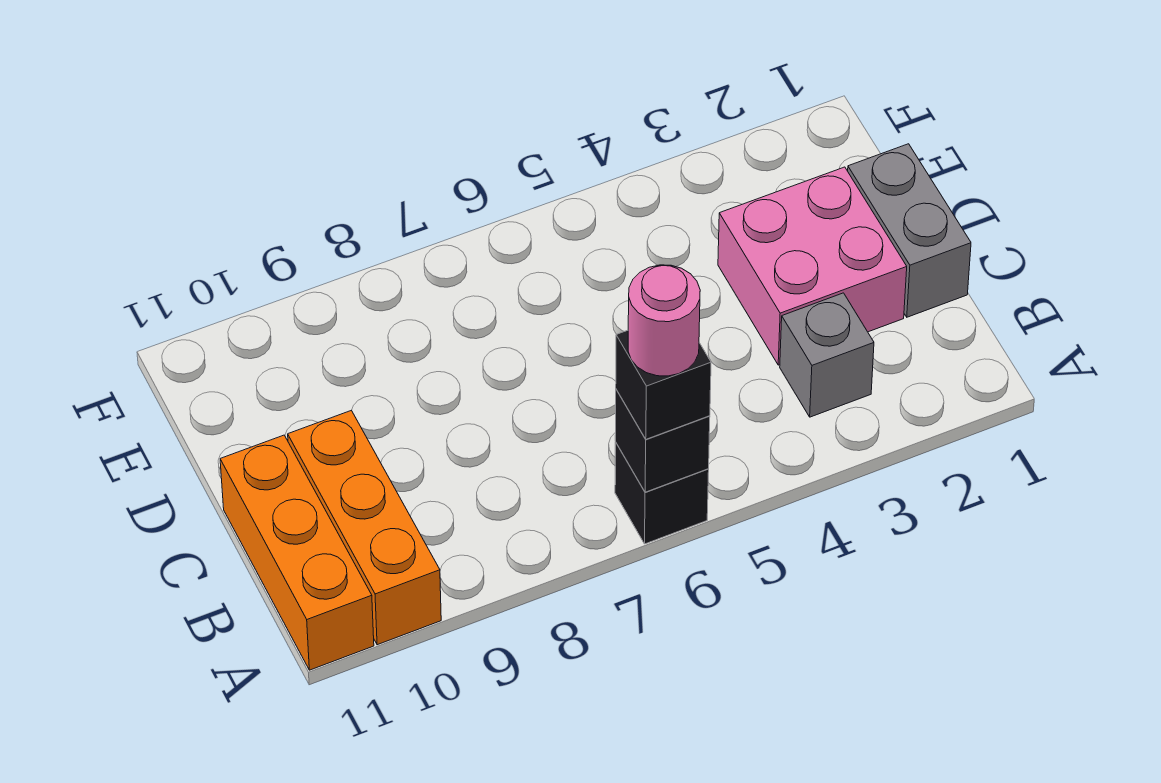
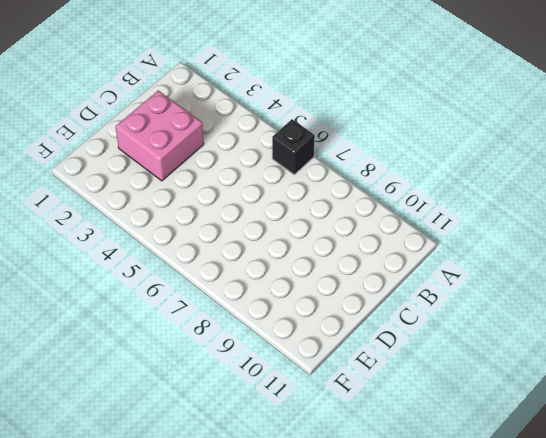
none -> orange brick A10:C10 level 1
none -> orange brick A11:C11 level 1

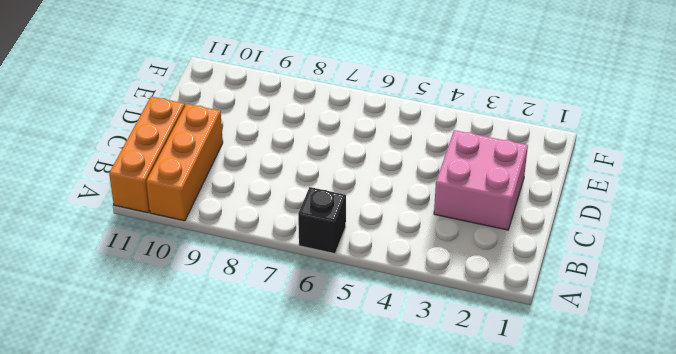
none -> grey brick B3 level 1
none -> grey brick C1:D1 level 1

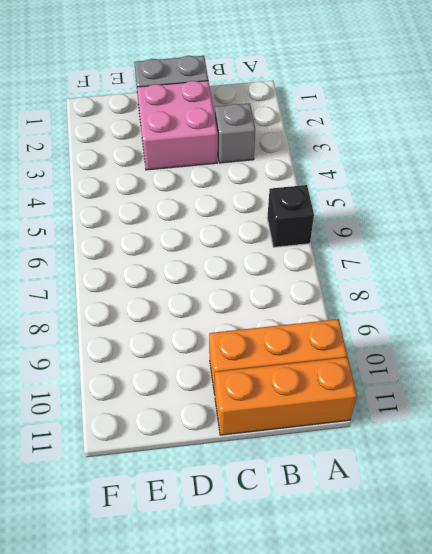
none -> black brick A6 level 2
none -> black brick A6 level 3

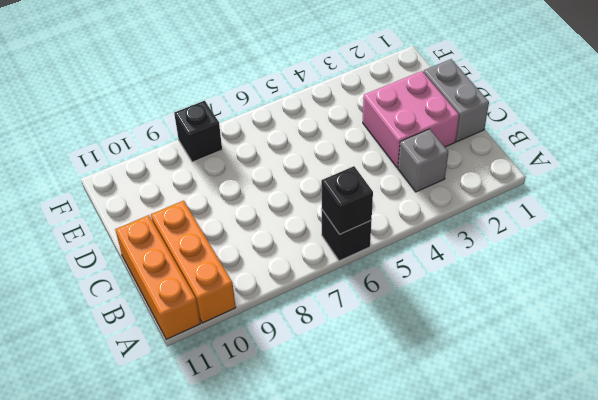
black brick F8 level 1 -> black brick A6 level 3
none -> pink round brick A6 level 4

